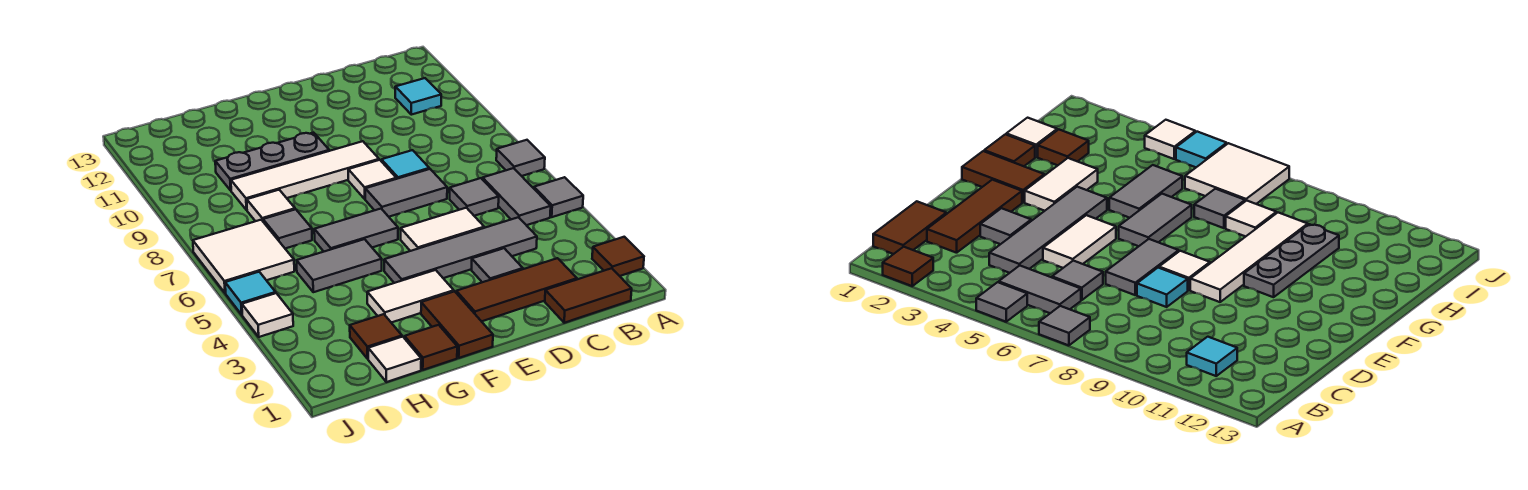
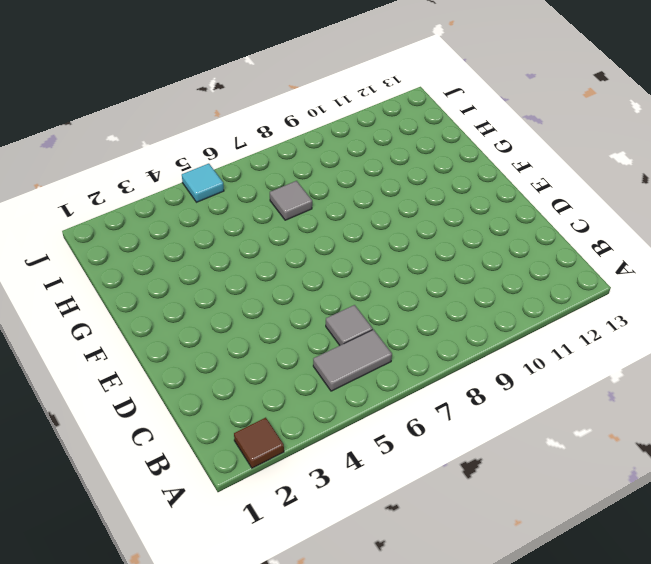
none -> grey tile A5 level 1
none -> grey tile A7 level 1
none -> brown tile B1:C1 level 1

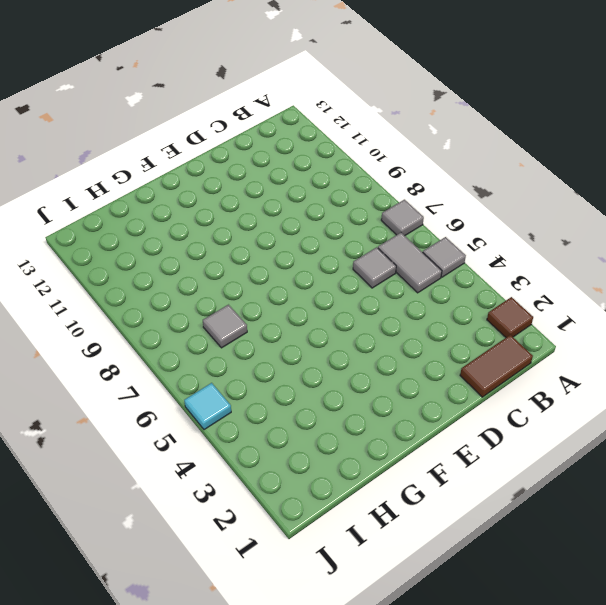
none -> cyan tile B11 level 1
none -> brown tile C2:E2 level 1
none -> grey tile C4:F4 level 1

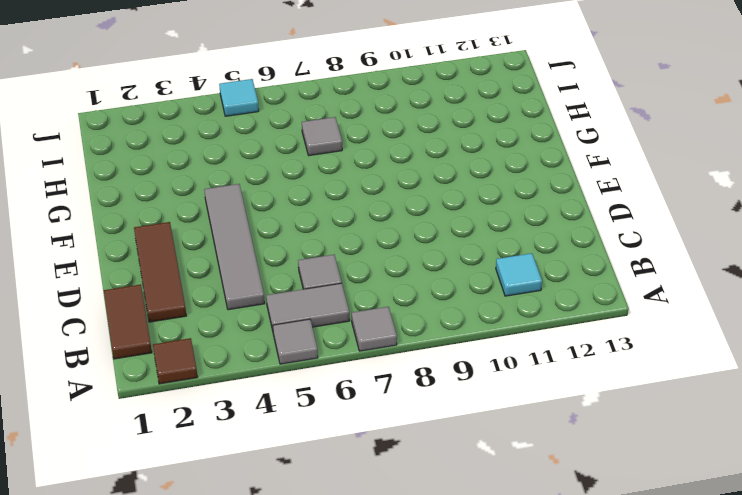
none -> grey tile D3 level 1
none -> white tile D5:E5 level 1
none -> grey tile D7:E7 level 1

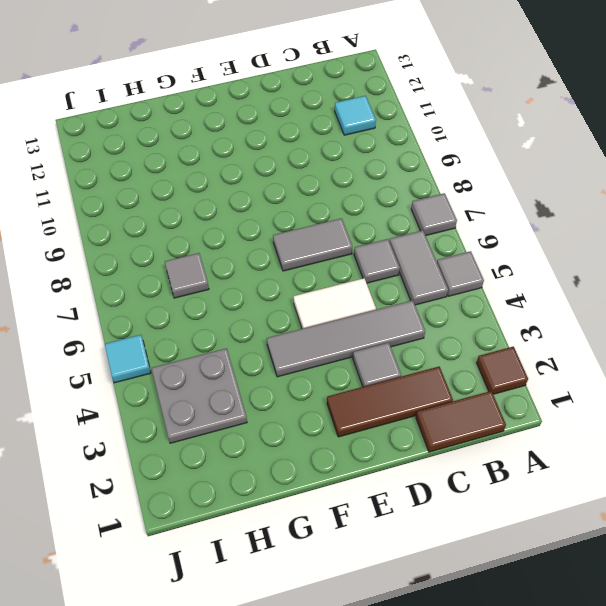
grey plate H3:I4 level 1 -> none
none -> cyan tile D8 level 1
none -> white tile E8 level 1
none -> white tile E9:H9 level 1

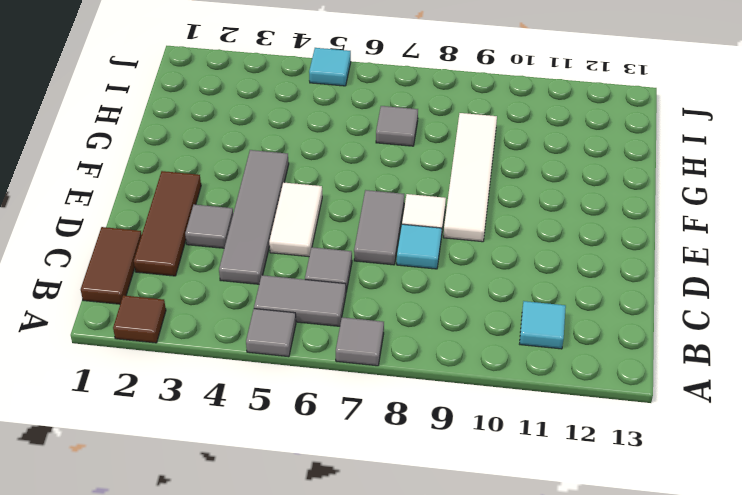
none -> brown tile F1:F2 level 1
none -> white tile F3:G3 level 1
none -> grey tile F6:G6 level 1

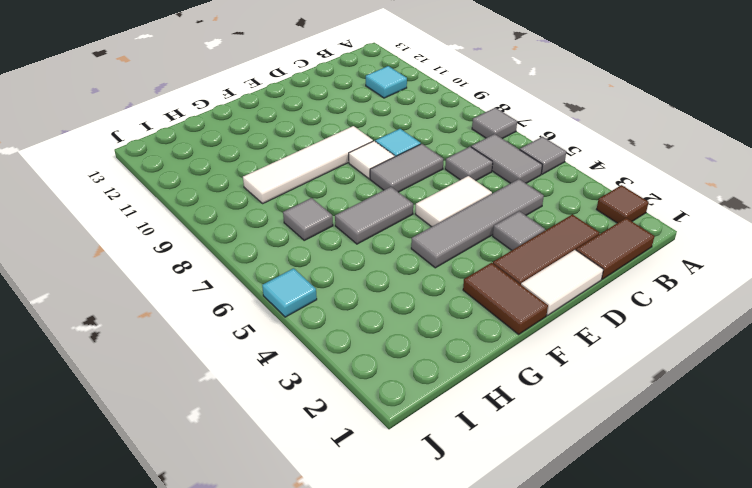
white tile D1:E1 level 1 -> white tile F3:G3 level 1
none -> grey plate F10:H10 level 1
none -> brown tile G1 level 1
none -> grey tile G5:H5 level 1

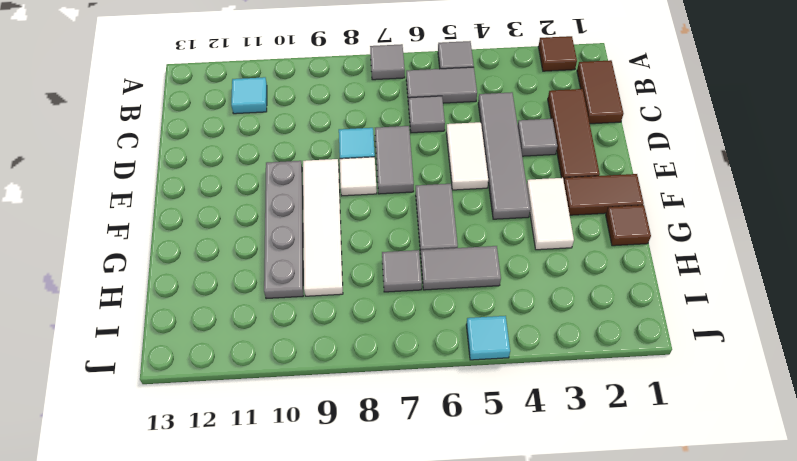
grey plate E10:H10 level 1 -> grey plate F10:H10 level 1
grey tile H5:H6 level 1 -> grey tile G5:H5 level 1
none -> white tile H1 level 1
none -> brown tile H2 level 1
none -> white tile H8 level 1

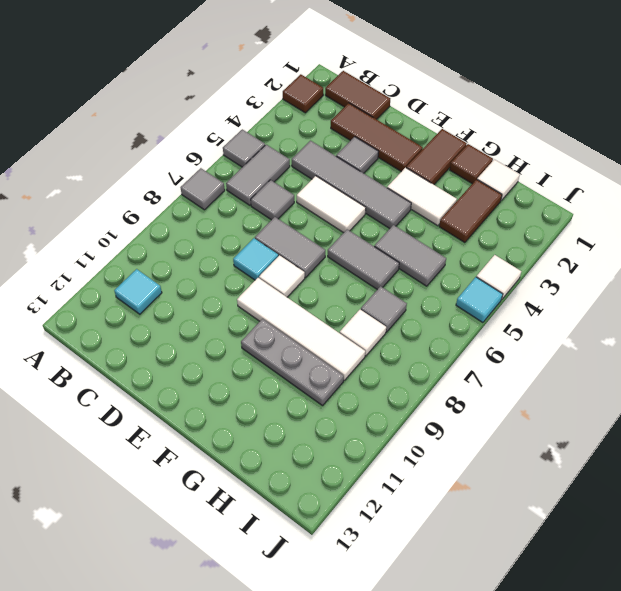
brown tile H2:H3 level 1 -> brown tile H2 level 1
none -> white tile I6:J7 level 1

